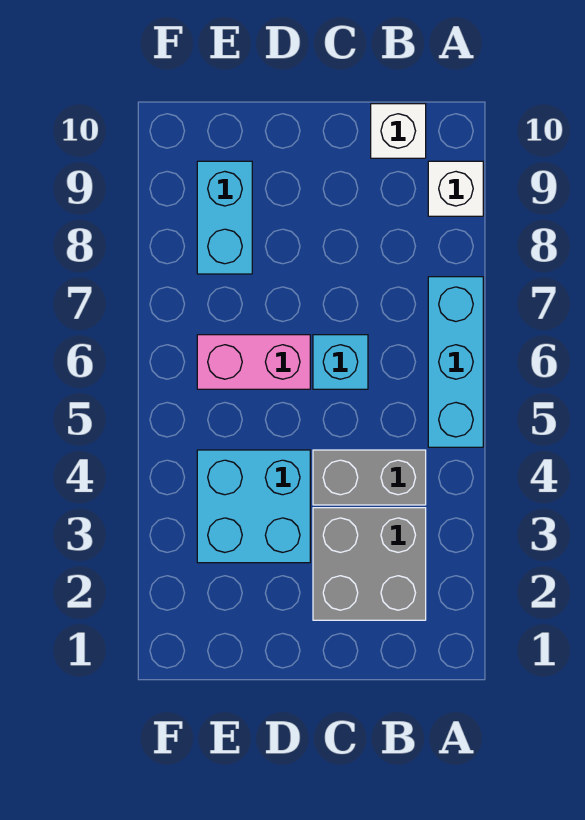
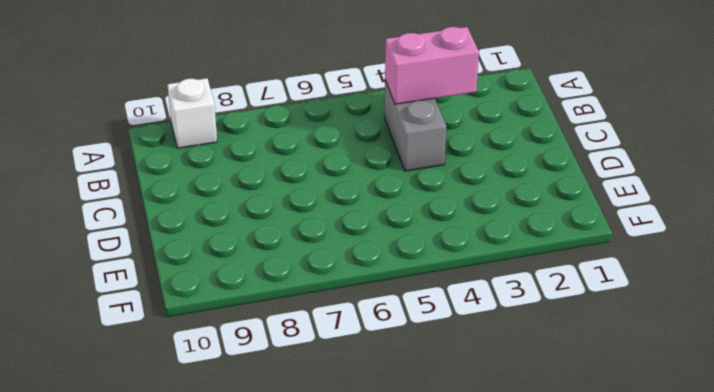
pink brick B3:B4 level 2 -> pink brick D6:E6 level 1
none -> cyan brick A5:A7 level 1
none -> grey brick B2:C3 level 1

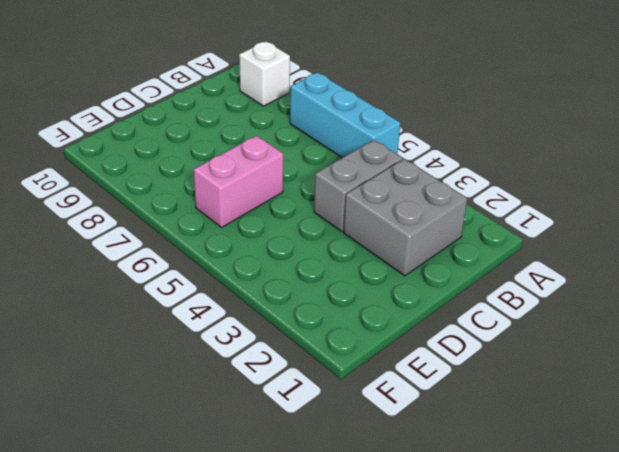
none -> white brick B10 level 1
none -> cyan brick C6 level 1

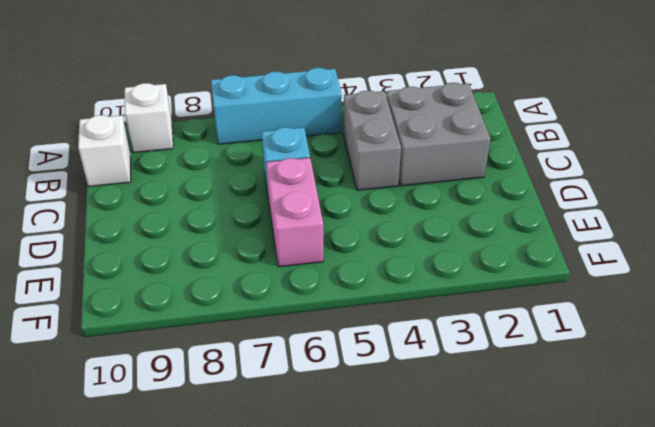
none -> cyan brick D3:E4 level 1
none -> cyan brick E8:E9 level 1

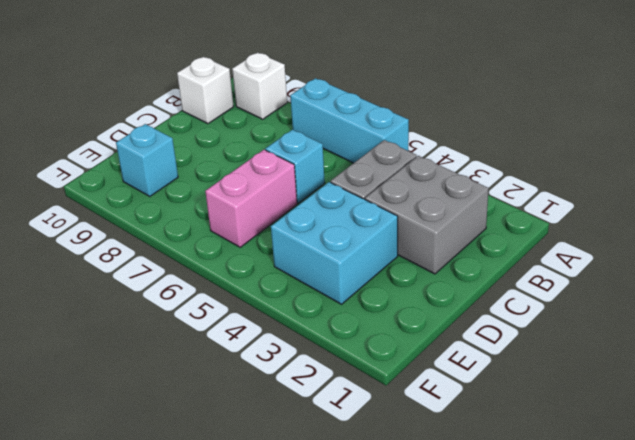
cyan brick E9 level 1 -> cyan brick E8:E9 level 1

